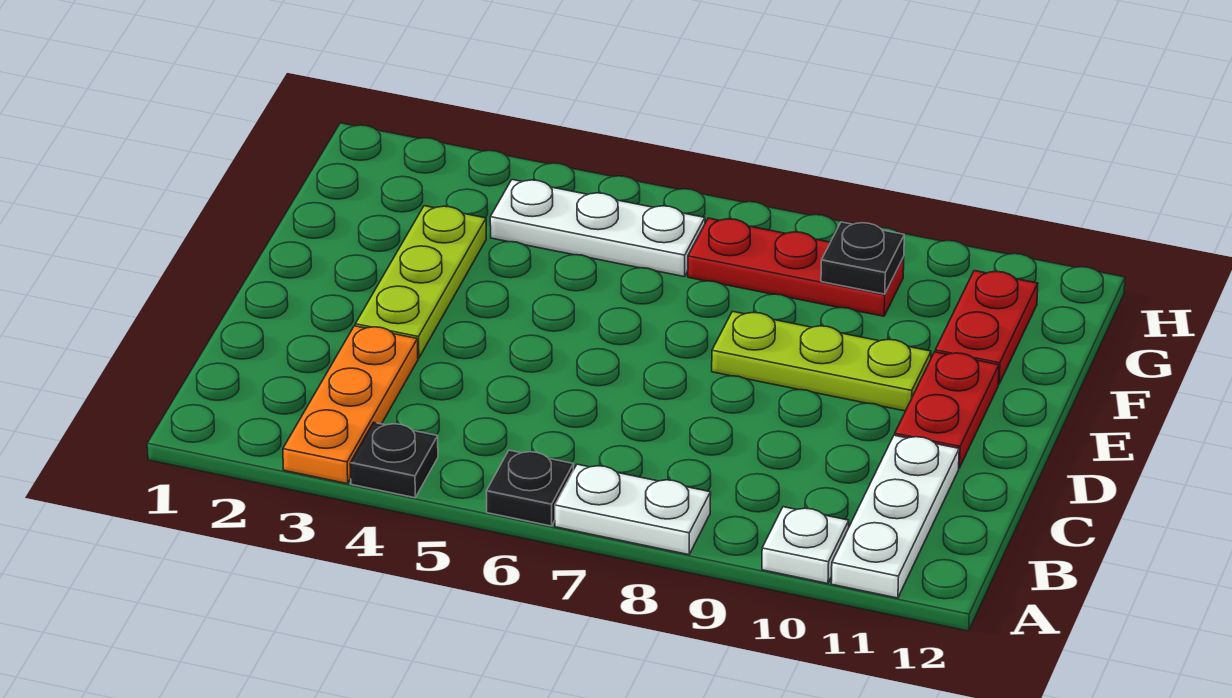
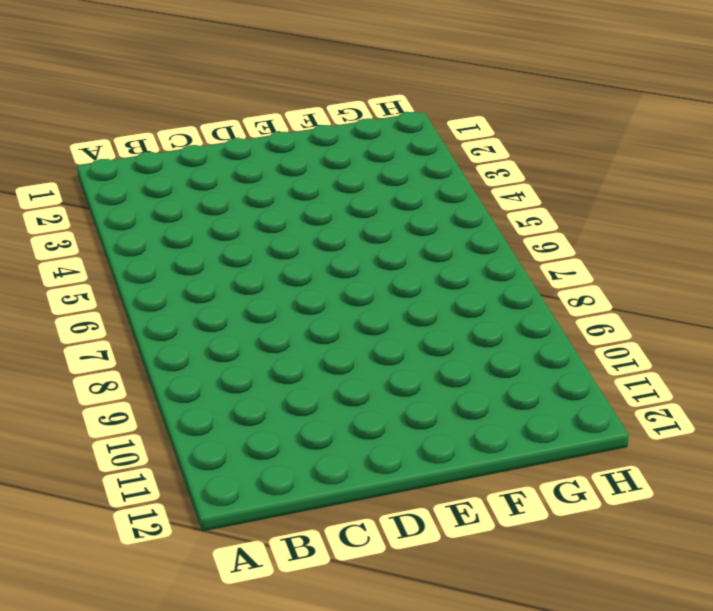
none -> orange plate A3:C3 level 1
none -> black plate A4 level 1
none -> black plate A6 level 1

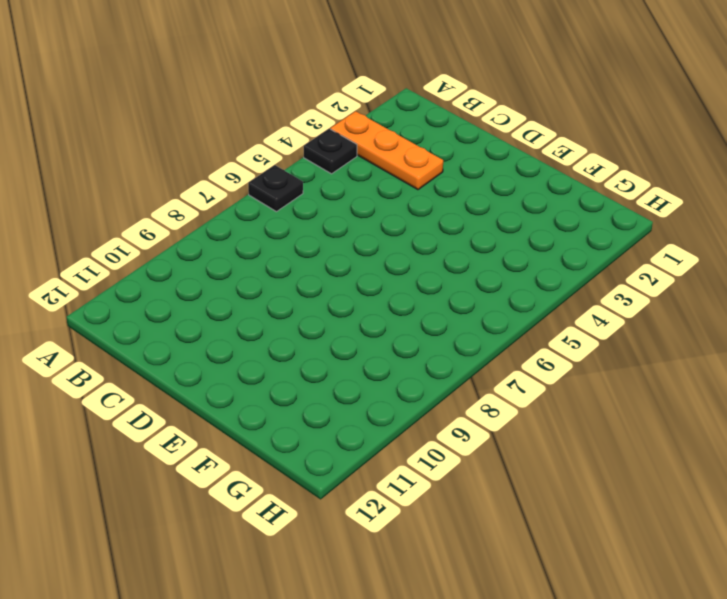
none -> white plate A7:A8 level 1
none -> white plate A10 level 1
none -> white plate A11:C11 level 1

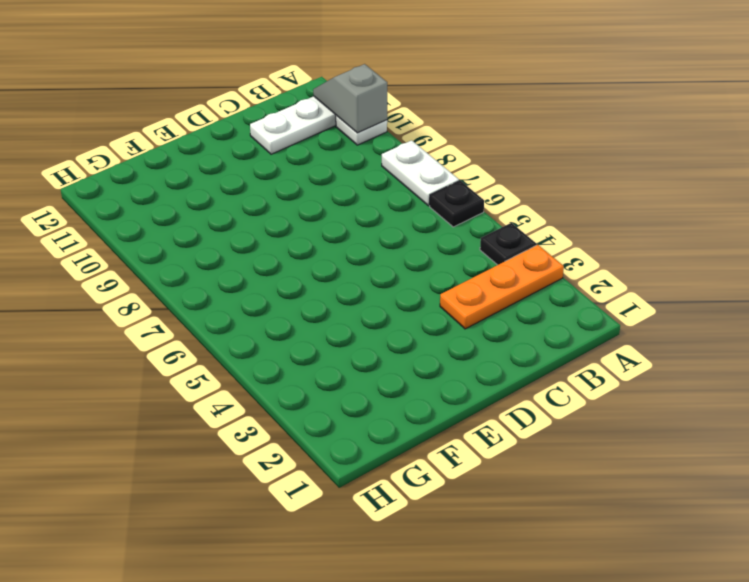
grey slope A10:A11 level 2 top 10 -> none
none -> lime plate D3:F3 level 1
none -> red plate D11:E11 level 1
none -> lime plate E8:E10 level 1

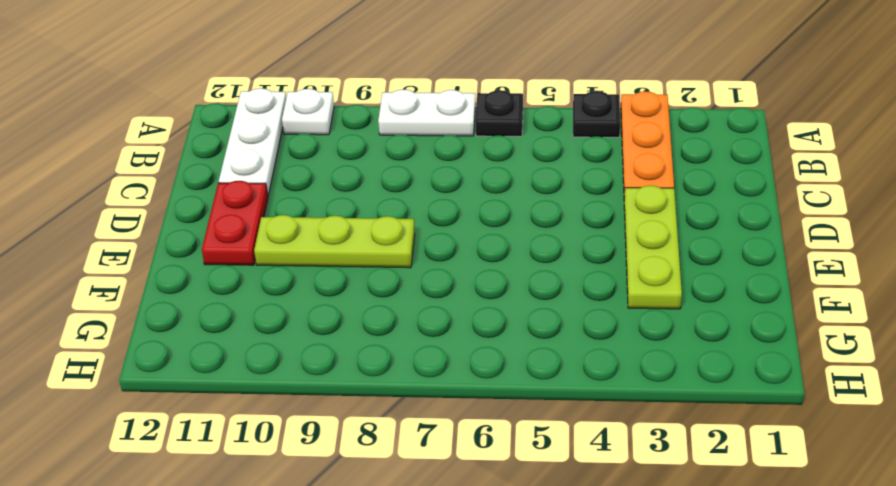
none -> red plate F11:G11 level 1
none -> white plate G4:G6 level 1
none -> red plate G7:G9 level 1

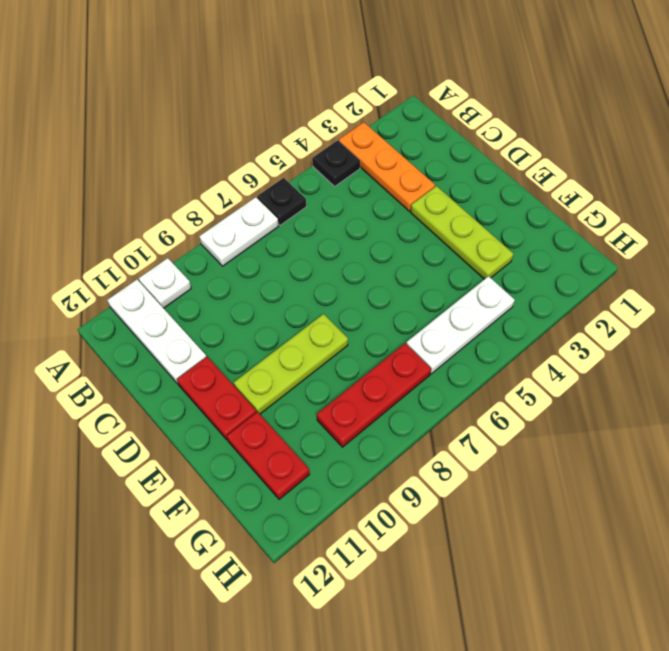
none -> black plate G9 level 2

